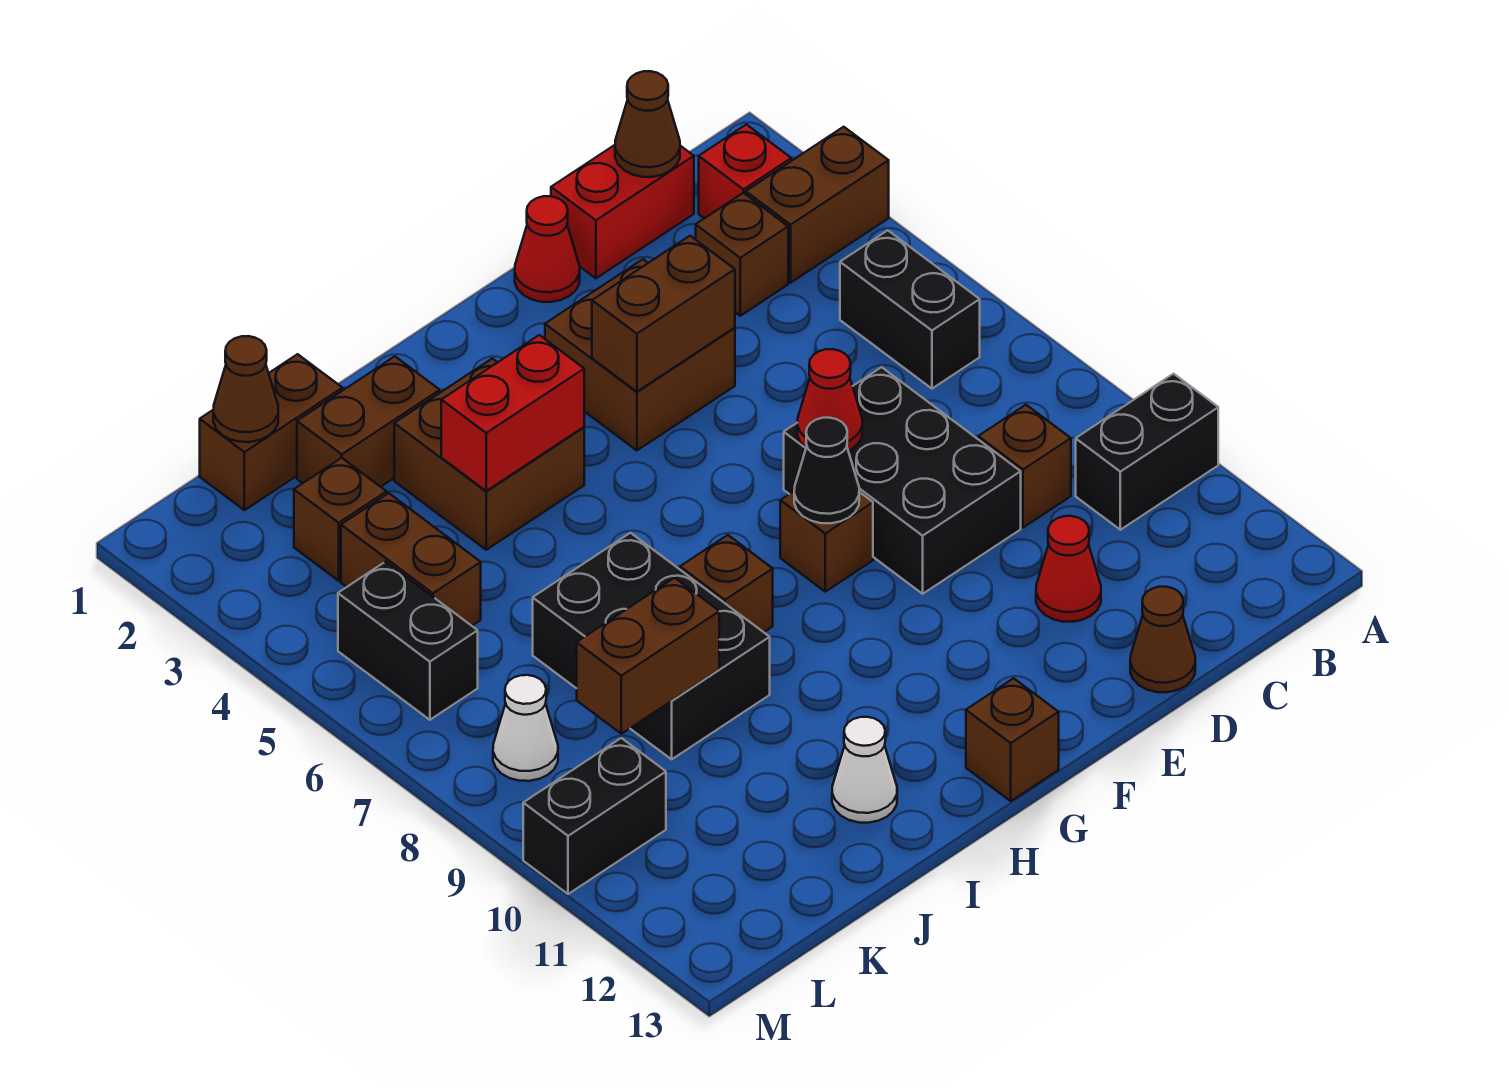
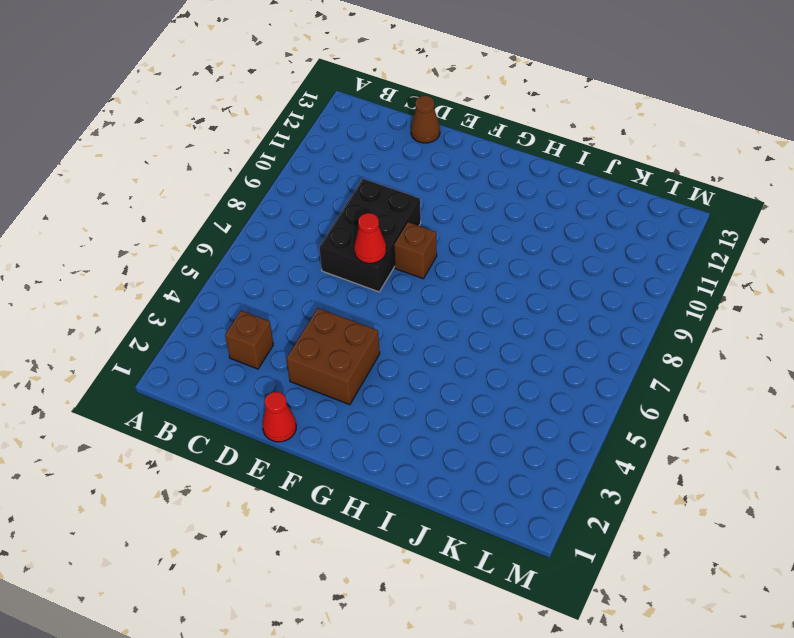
none -> brown brick A3:B3 level 1
none -> black brick A10:B10 level 1
none -> red brick B2 level 1
none -> black brick B5:B6 level 1

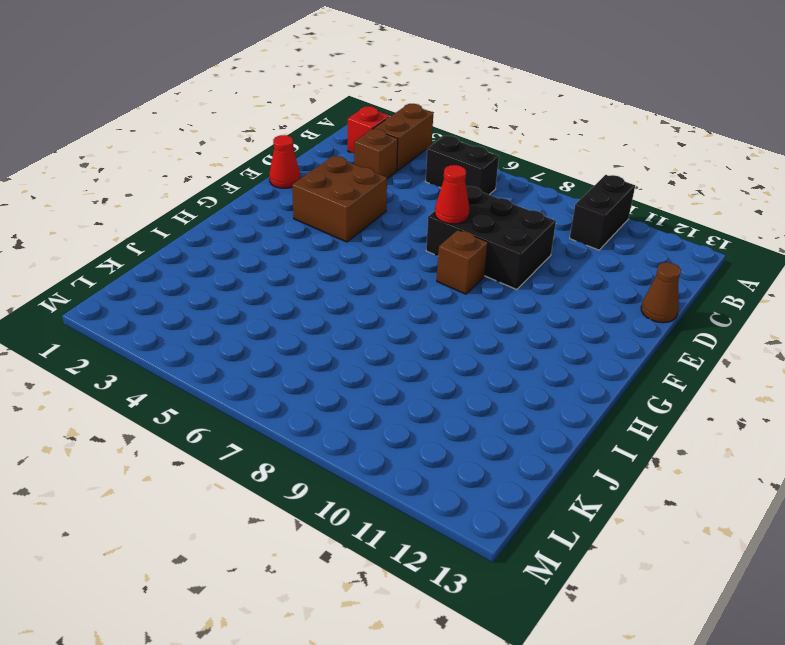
none -> red brick C1:D1 level 1
none -> brown brick C9 level 1
none -> red cone D11 level 1
none -> brown brick G13 level 1

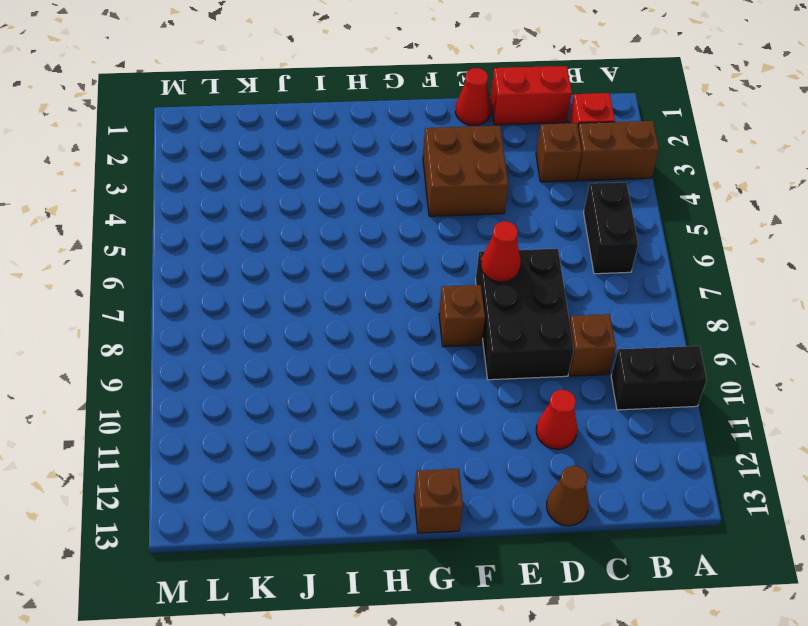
none -> brown brick H3:I4 level 1
none -> brown brick H8 level 1
none -> brown brick I2:J2 level 1
none -> black brick I7:J9 level 1

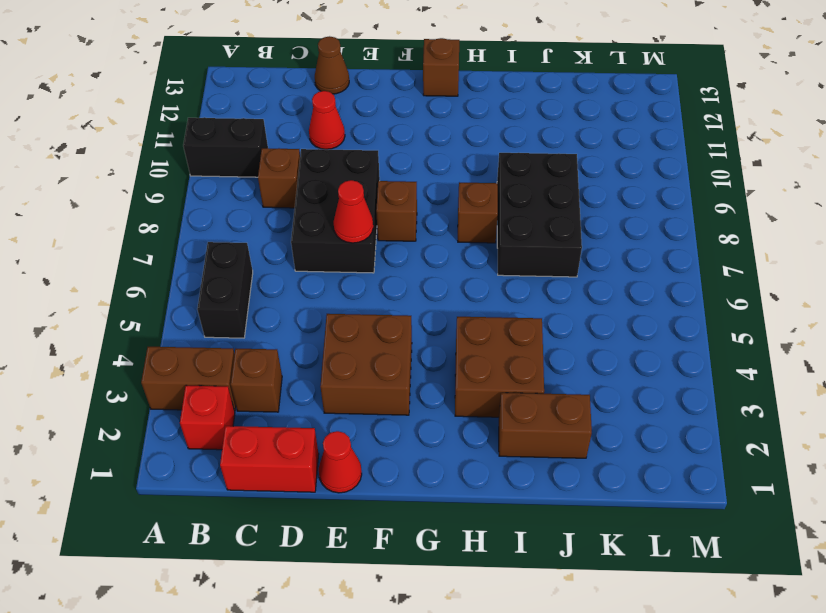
none -> white cone I12 level 1
none -> brown brick J1:K1 level 1
none -> brown brick K3 level 1
none -> brown brick K4:K5 level 1

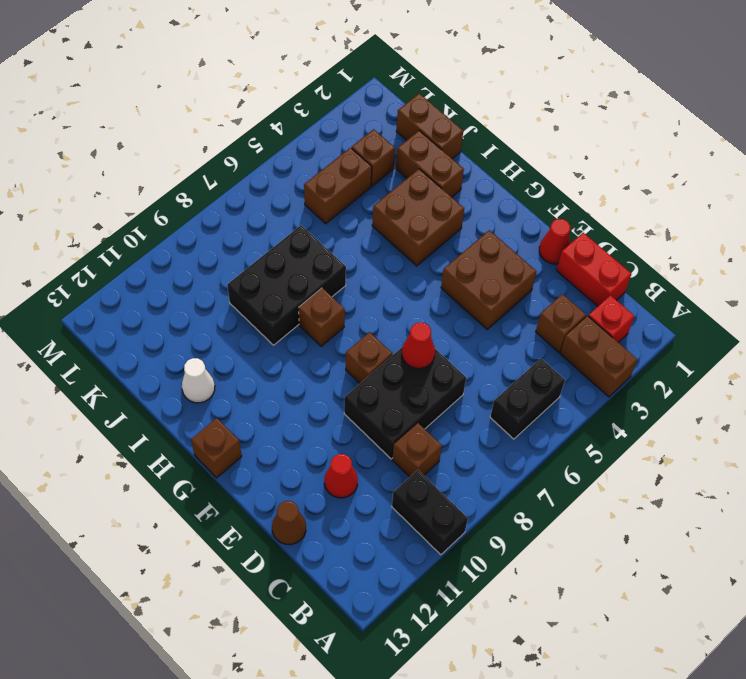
none -> black brick L5:L6 level 1
none -> white cone L8 level 1
none -> black brick L10:M10 level 1
none -> brown cone C1 level 2

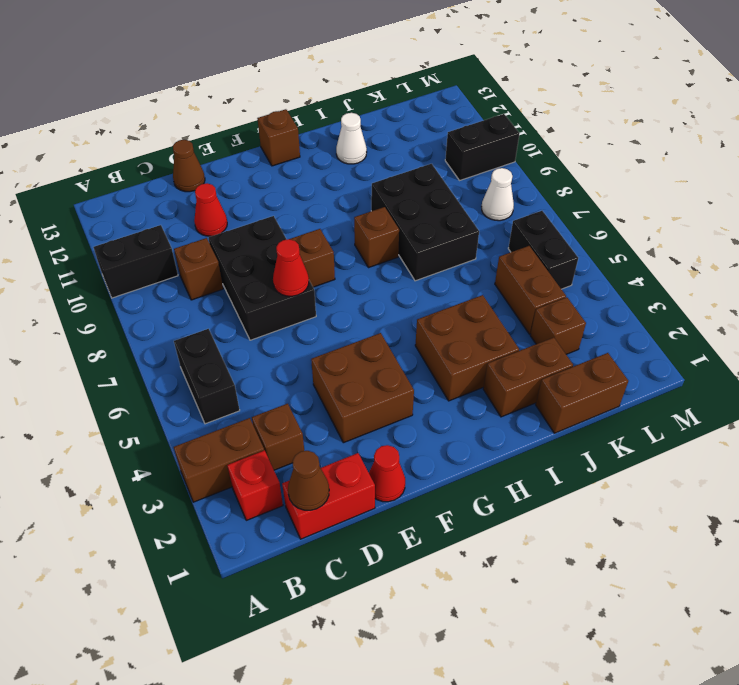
none -> brown brick E4:F4 level 2
none -> black cone F8 level 2
none -> red brick H4:I4 level 2
none -> brown brick J9:K9 level 2

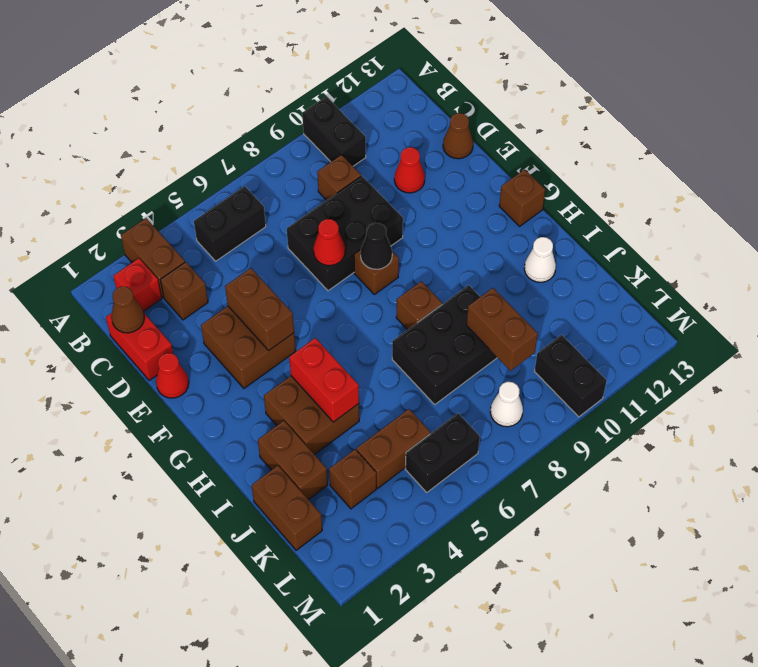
none -> brown cone K1 level 2

